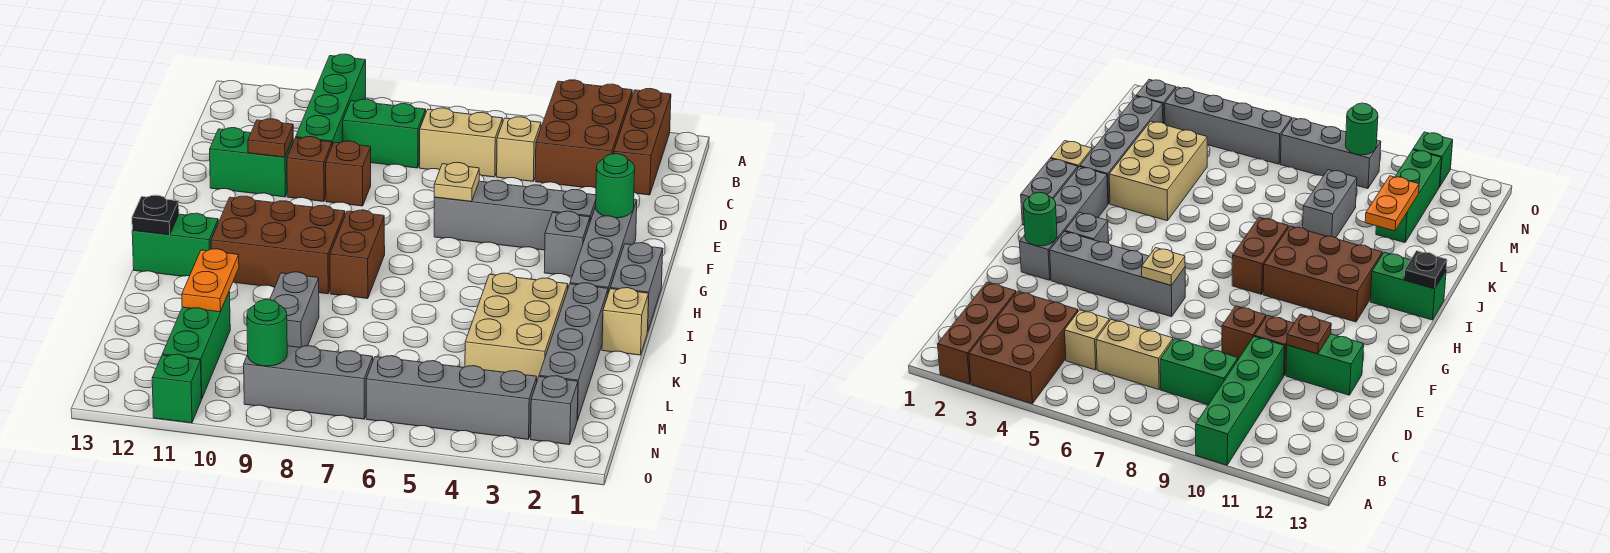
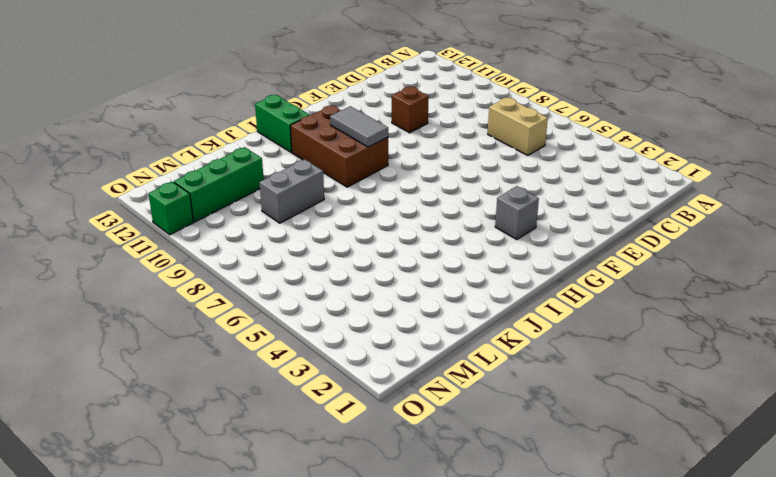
grey tile H9:H10 level 2 -> none
none -> brown brick A2:C2 level 1
none -> brown brick A3:C4 level 1
none -> green brick A10:D10 level 1
none -> tan brick C5 level 1

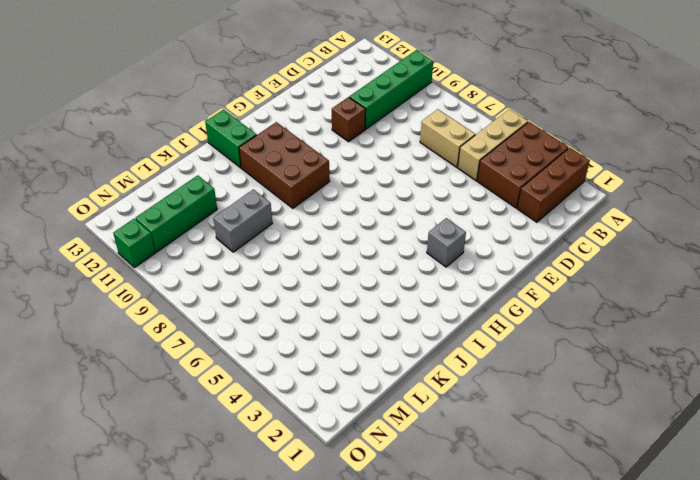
tan brick A5:C5 level 1 -> tan brick C5 level 1
none -> green brick C8:C9 level 1
none -> brown brick E9 level 1
none -> green brick E11:E12 level 1
none -> grey brick F2:I2 level 1

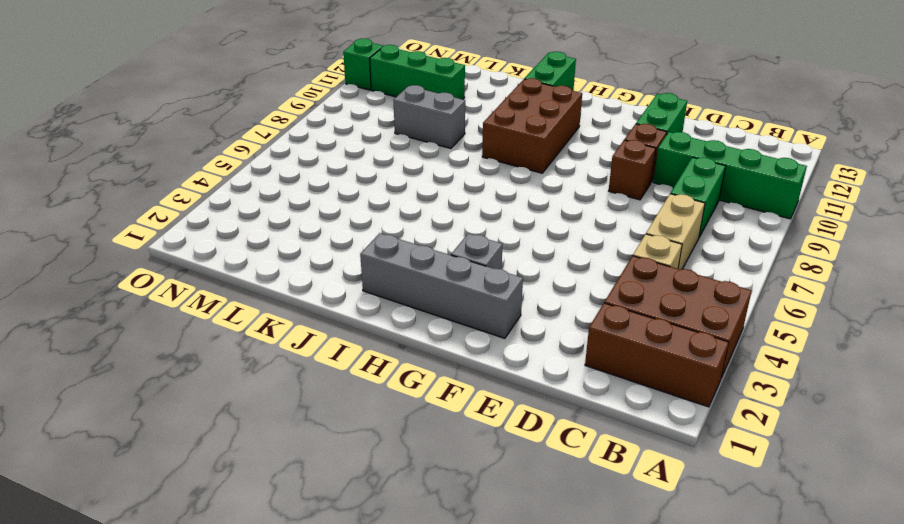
none -> grey brick F3:F6 level 1
none -> grey brick H1:I1 level 1
none -> brown brick H8:I8 level 1
none -> tan brick J1 level 1

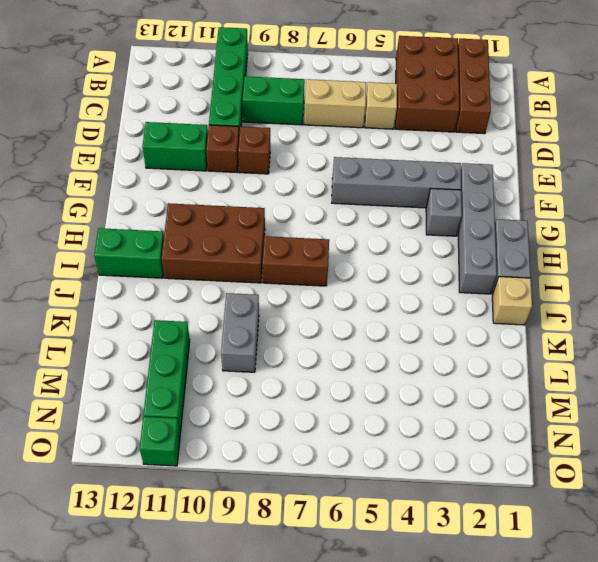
brown brick I7:I8 level 1 -> brown brick H8:I8 level 1
none -> grey brick J2:M2 level 1
none -> tan brick J3:L4 level 1
none -> grey brick N2 level 1
none -> grey brick N3:N6 level 1

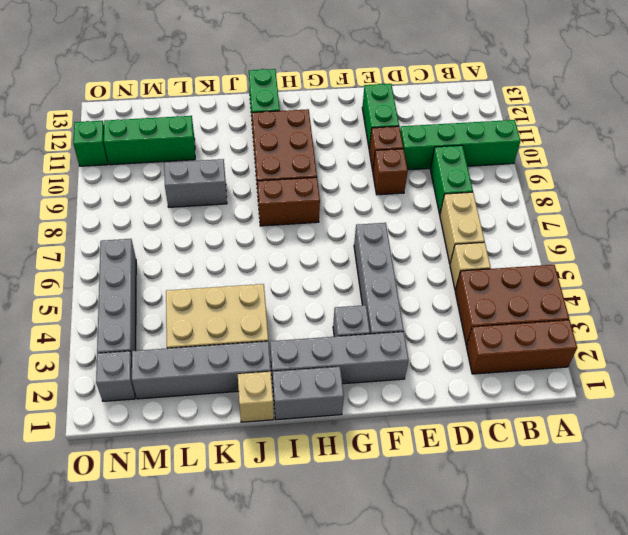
none -> grey brick N7:N9 level 1
none -> brown plate E11 level 2
none -> green round brick F2 level 2
none -> tan plate F6 level 2

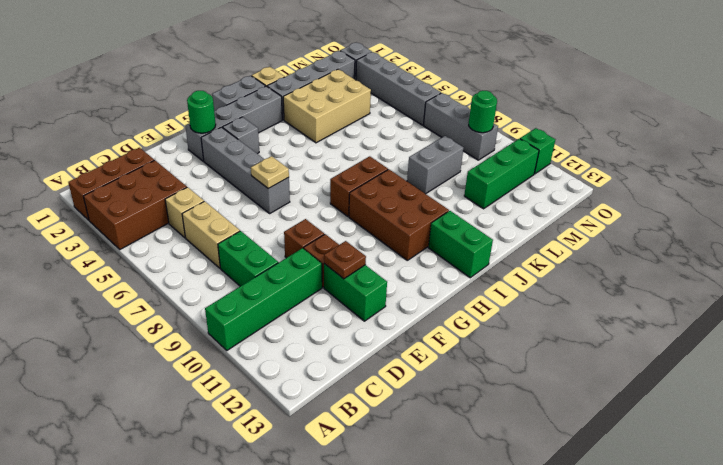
none -> black plate I13 level 2
none -> orange plate K11:L11 level 2

